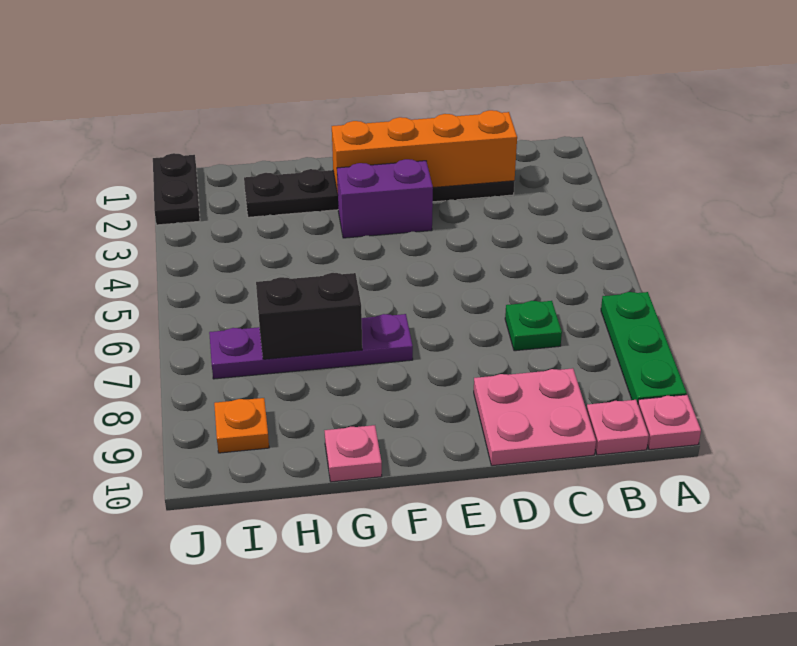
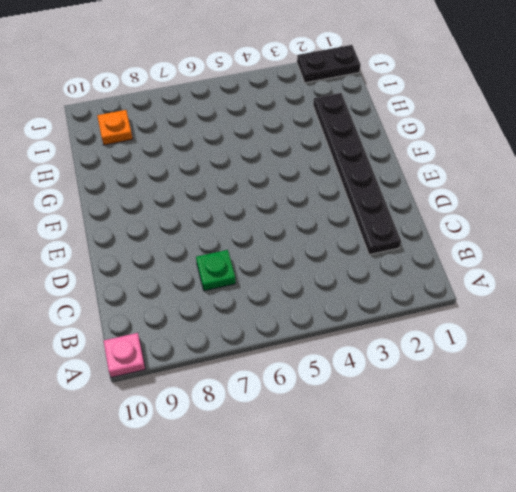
none -> green plate A7:A9 level 1
none -> pink plate B10 level 1
none -> pink plate C9:D10 level 1

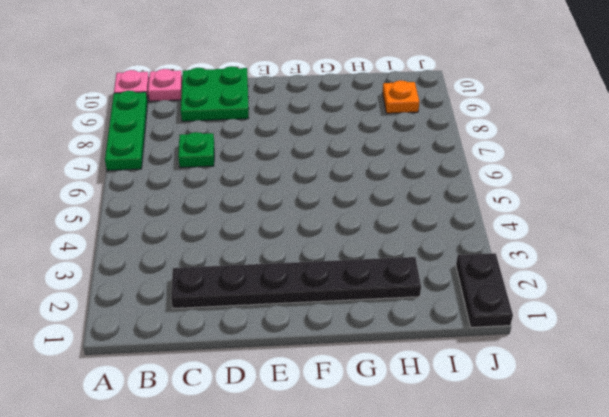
green plate C9:D10 level 1 -> pink plate C9:D10 level 1
none -> purple brick E3:F3 level 1
none -> purple plate F7:I7 level 1
none -> pink plate G10 level 1

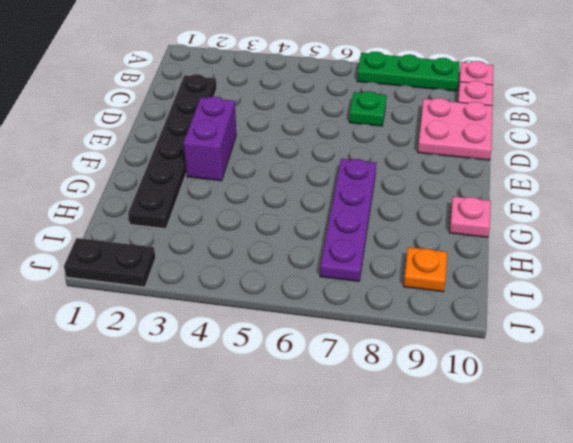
none -> orange brick C2:F2 level 2
none -> black brick G7:H7 level 2

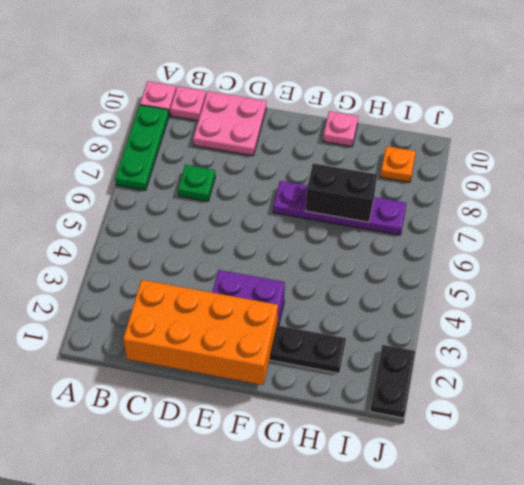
orange brick C1:F2 level 2 -> orange brick C2:F2 level 2

